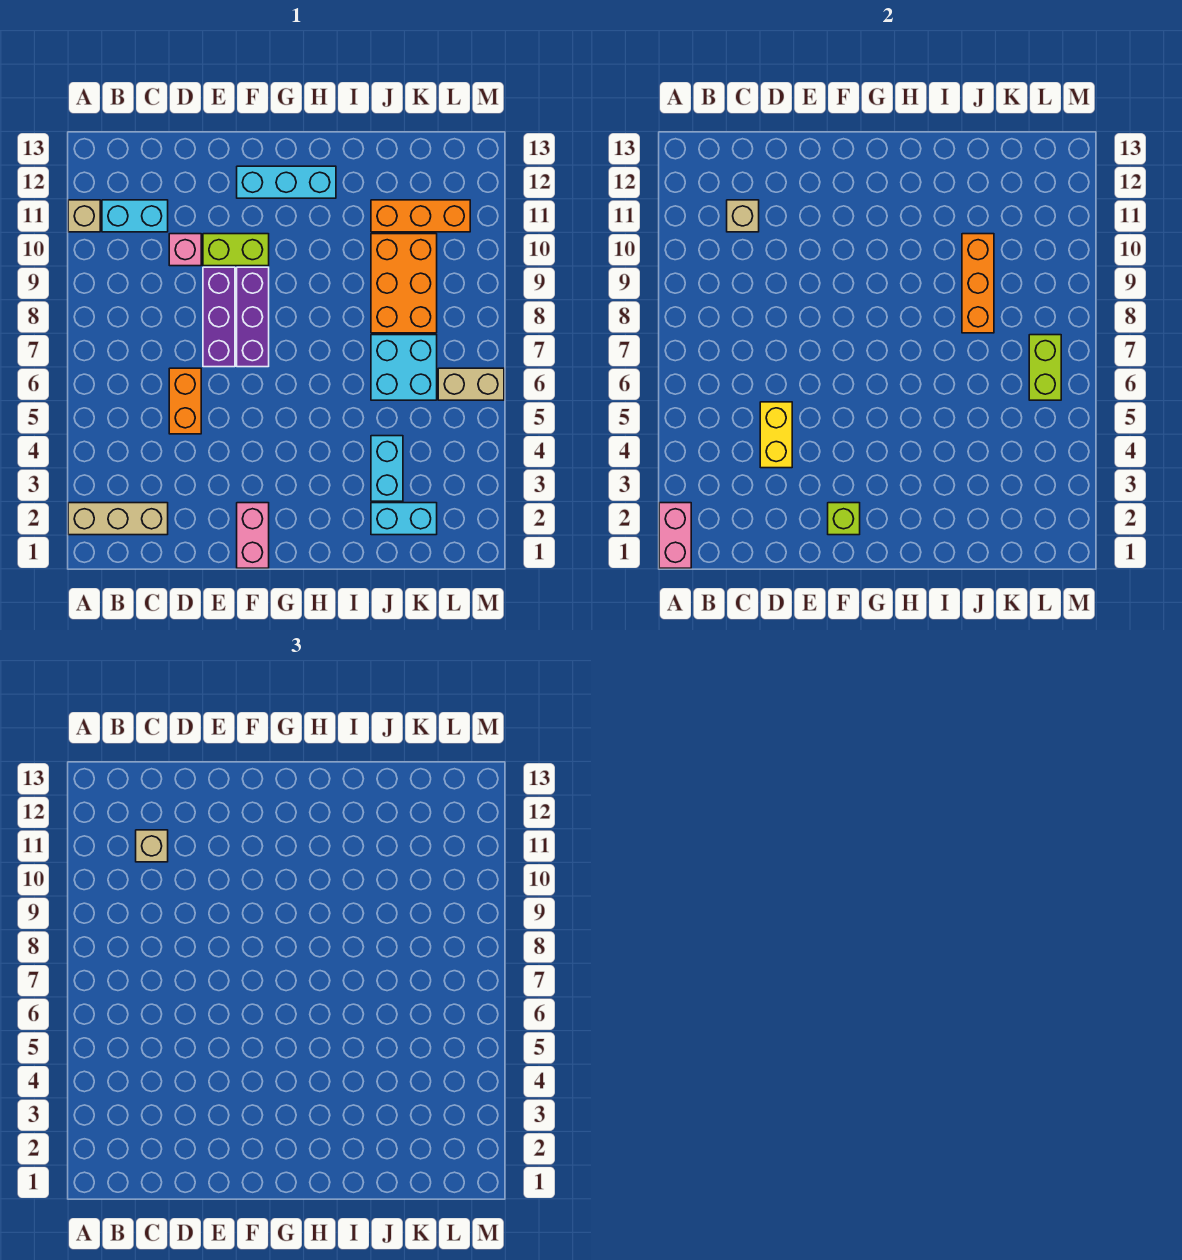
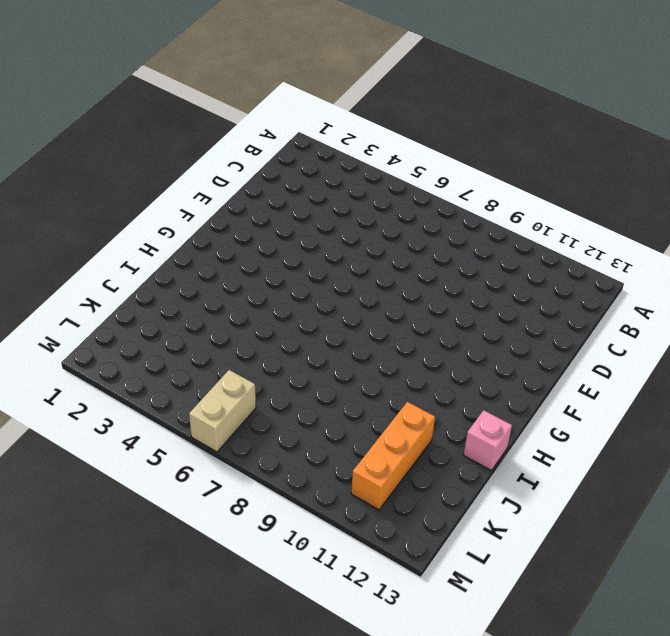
pink brick I13 level 1 -> pink brick D10 level 1
none -> tan brick A2:C2 level 1
none -> tan brick A11 level 1
none -> cyan brick B11:C11 level 1

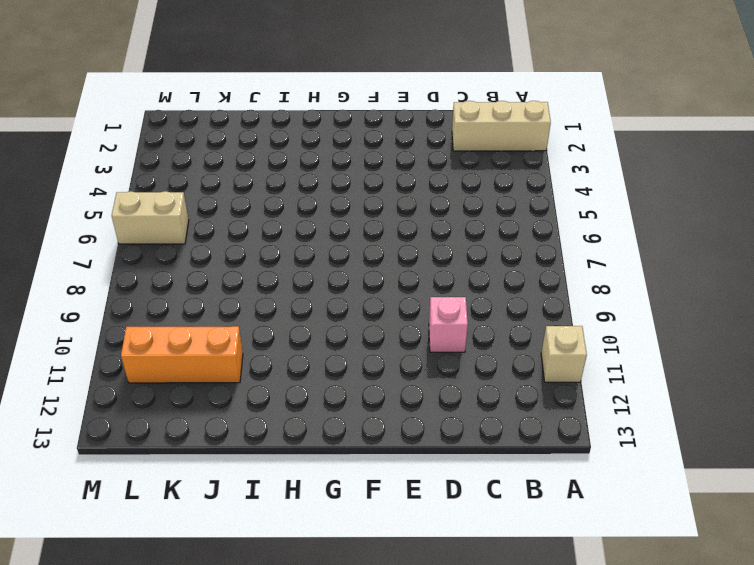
none -> cyan brick B11:C11 level 1
none -> orange brick D5:D6 level 1
none -> purple brick E7:E9 level 1

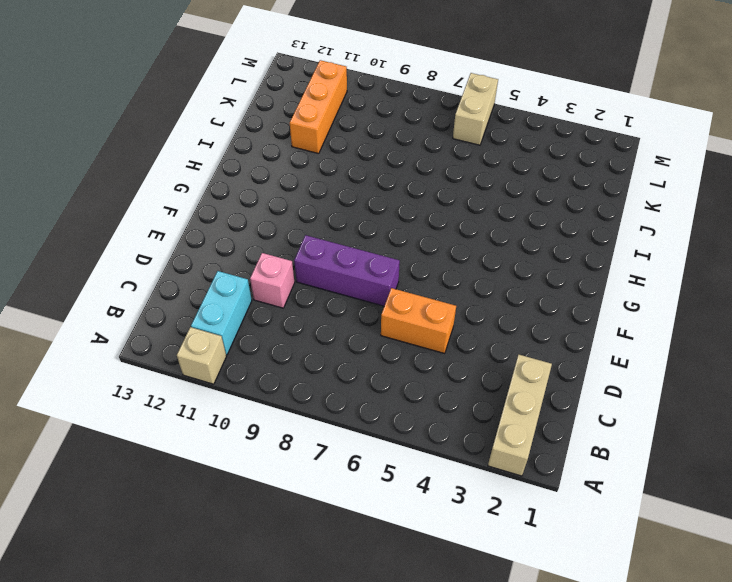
none -> lime brick E10:F10 level 1
none -> pink brick F1:F2 level 1
none -> purple brick F7:F9 level 1

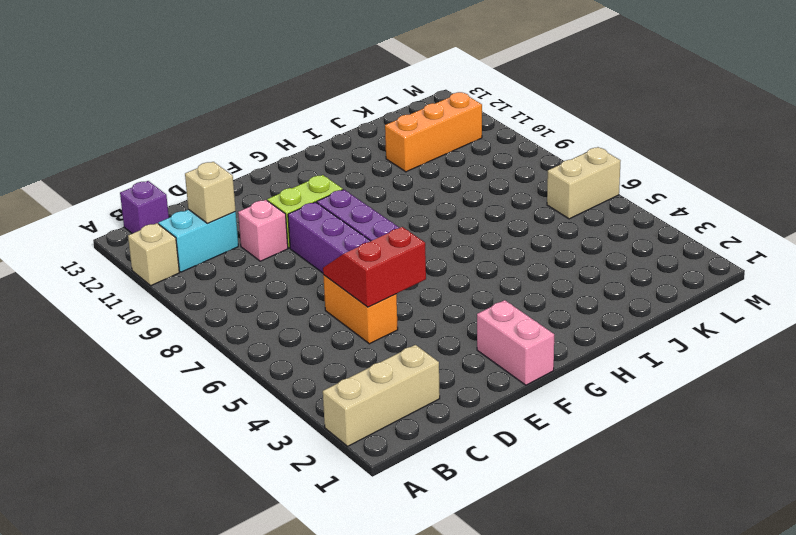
purple brick B13 level 1 -> none
red slope D5:E6 level 2 top 5 -> yellow brick D4:D5 level 2
none -> cyan brick F12:H12 level 1
none -> cyan brick J2:K2 level 1
none -> cyan brick J3:J4 level 1

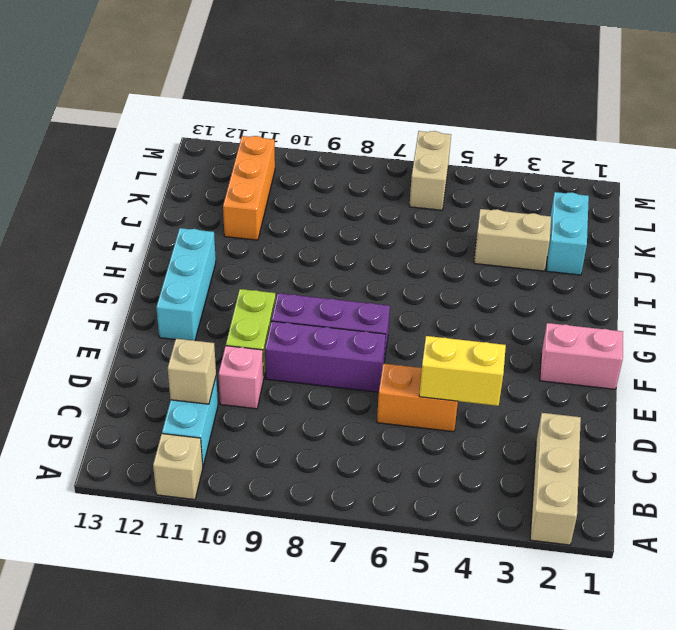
tan brick J3:J4 level 1 -> cyan brick J3:J4 level 1
none -> cyan brick J6:K7 level 1
none -> orange brick J8:K10 level 1
none -> pink brick A1:A2 level 2

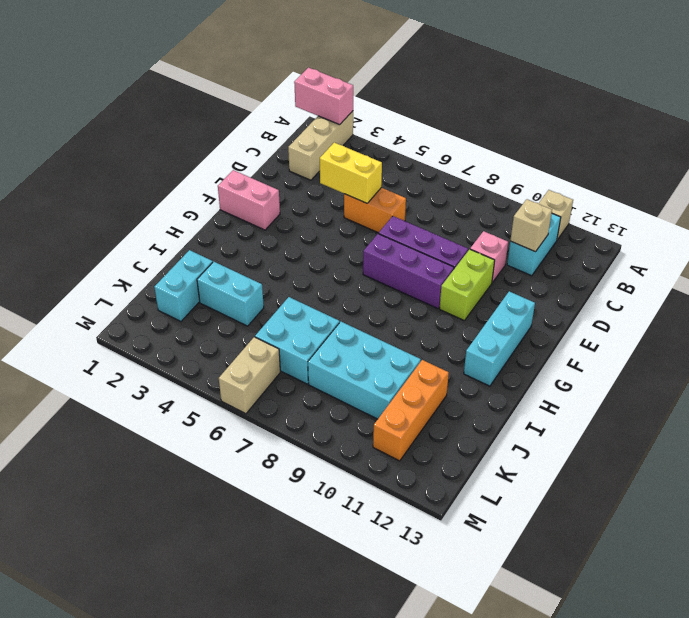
cyan brick J8:K10 level 1 -> orange brick J8:K10 level 1
none -> lime brick F2 level 2
none -> orange brick J8:J10 level 2
none -> lime brick L6:L7 level 2

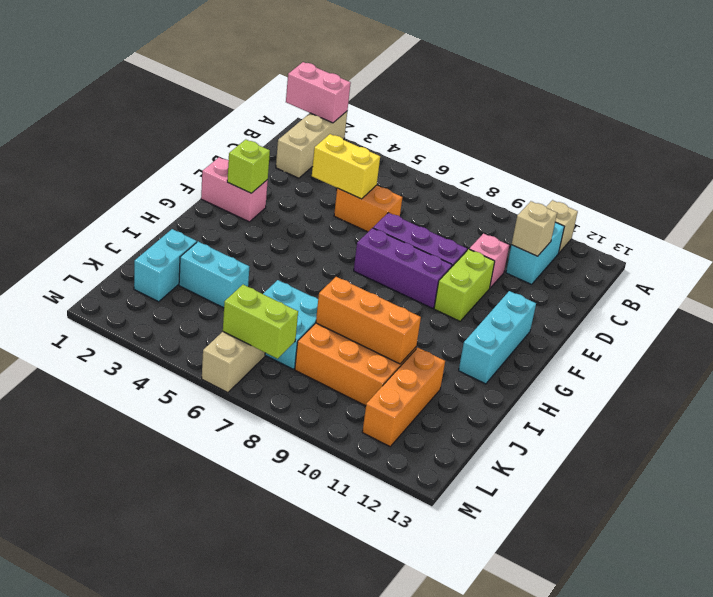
none -> tan brick C11 level 3

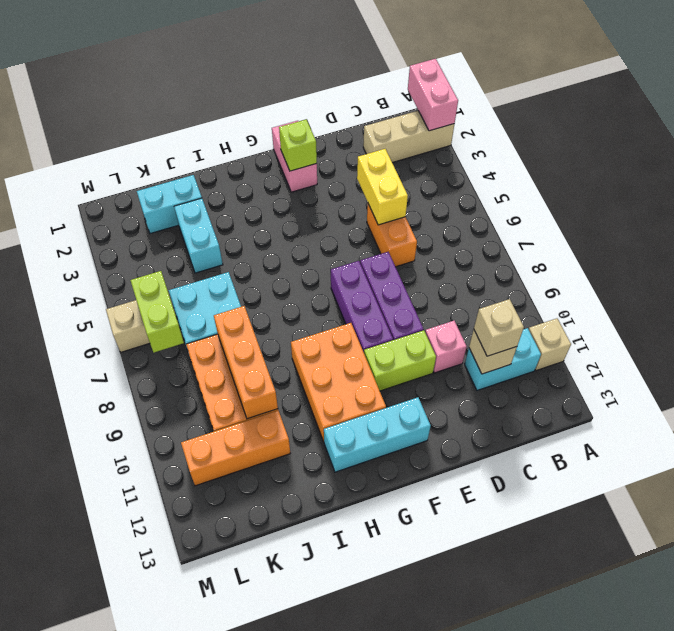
orange brick G9:H11 level 1 -> none

